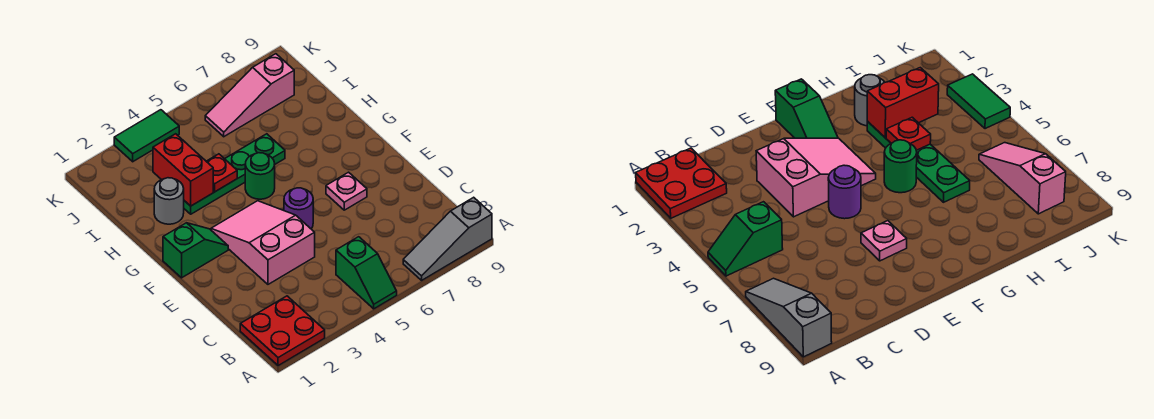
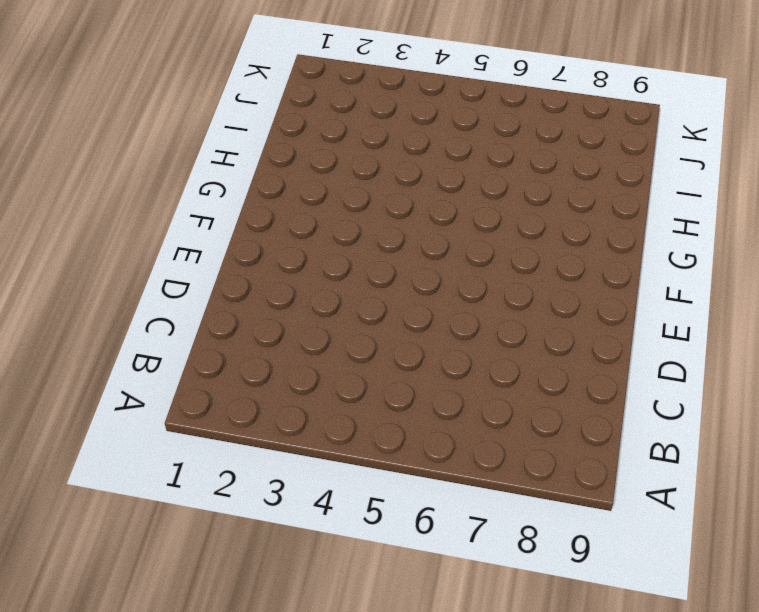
none -> red plate A1:B2 level 1
none -> green slope A5:B5 level 1 top B
none -> grey slope A7:A9 level 1 top 9

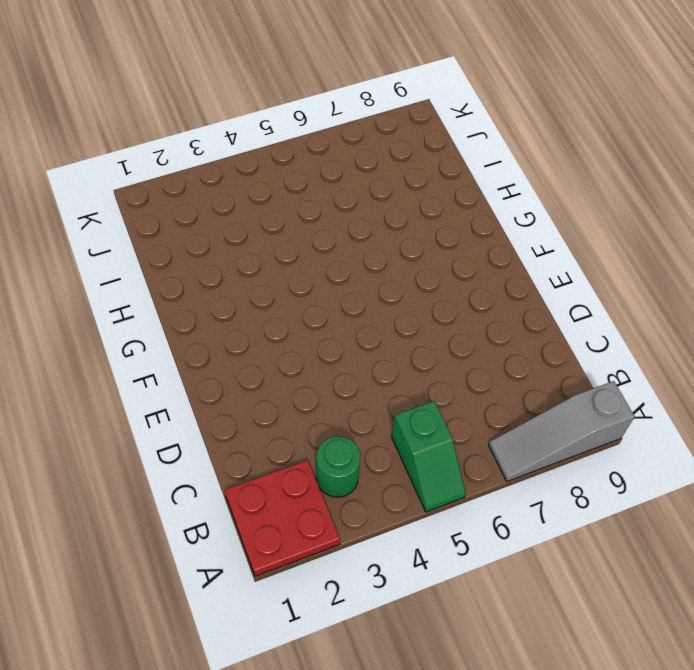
green round brick B3 level 1 -> green round brick G5 level 1
none -> pink slope D3:F4 level 1 top D
none -> purple round brick E5 level 1
none -> pink plate E7 level 1

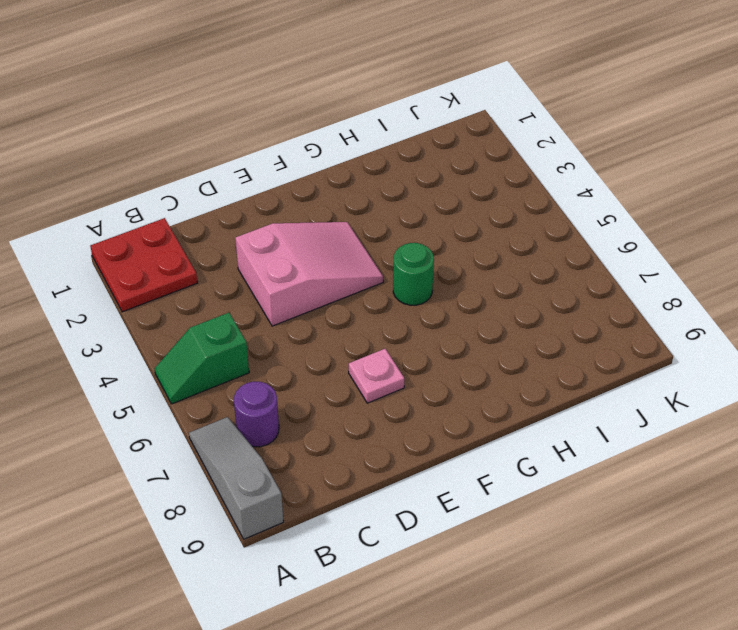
purple round brick B7 level 1 -> purple round brick E5 level 1
none -> green slope F1:F2 level 1 top 1
none -> grey round brick H2 level 1
none -> green plate H3:H6 level 1

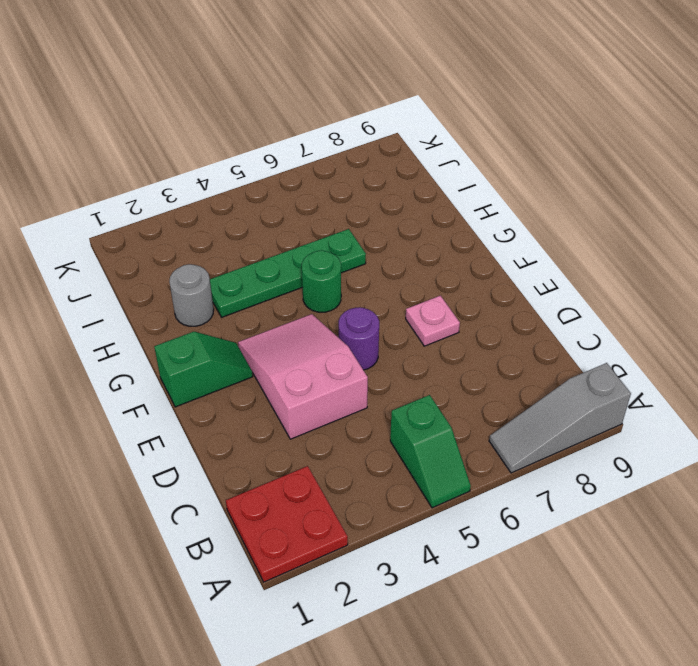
none -> pink slope J6:J8 level 1 top 8
none -> green tile K3:K4 level 1
none -> red brick H3:I3 level 2

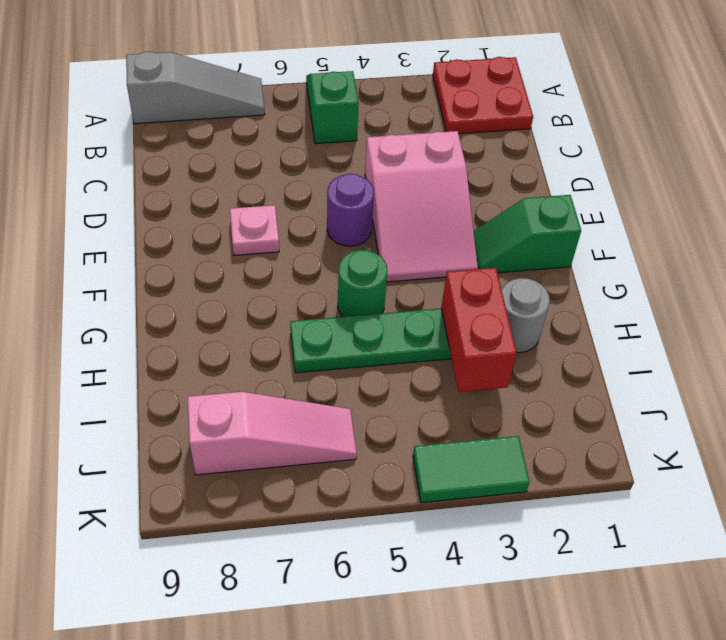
none -> red plate H4 level 2

